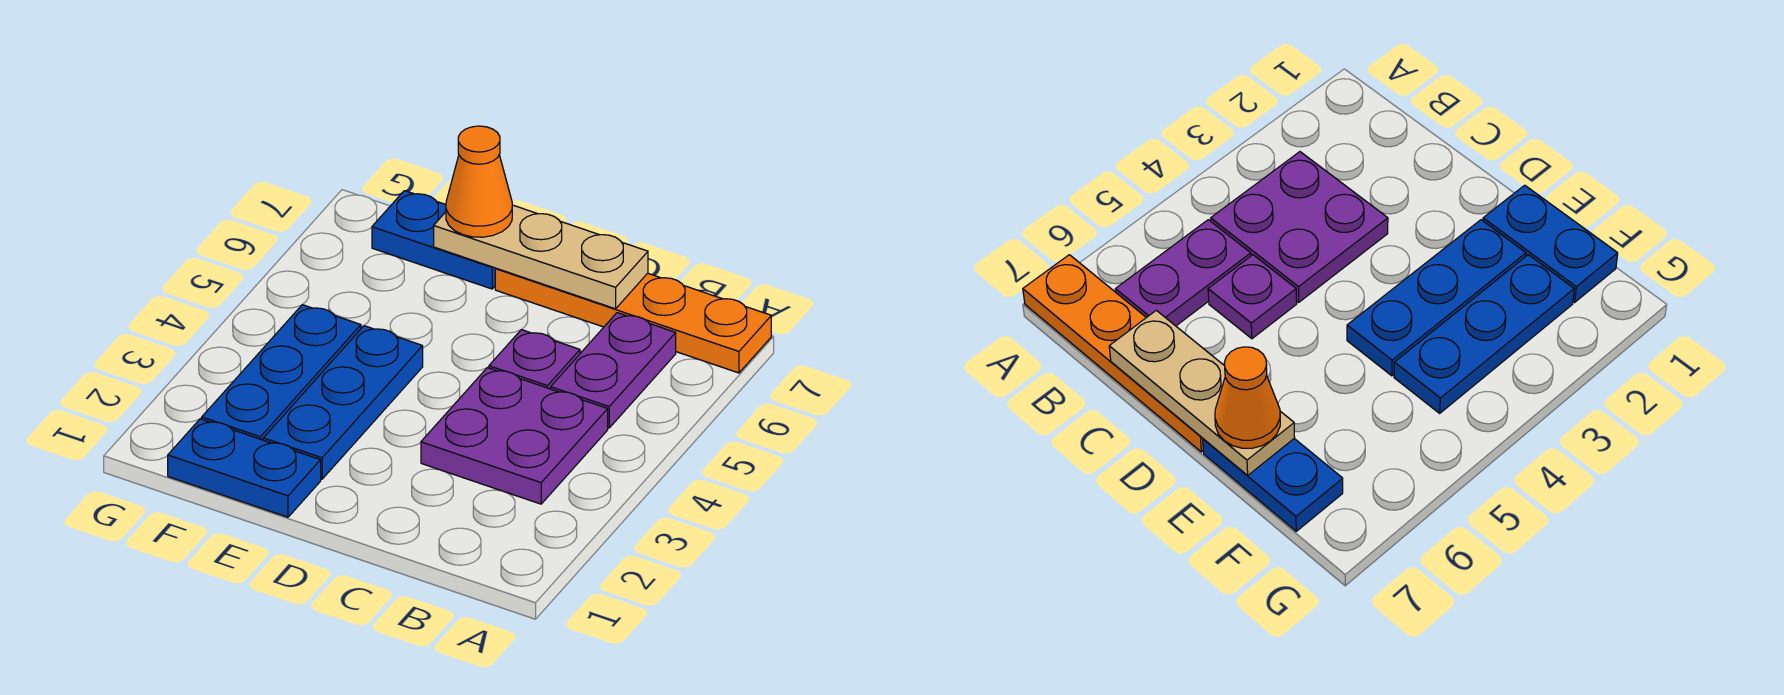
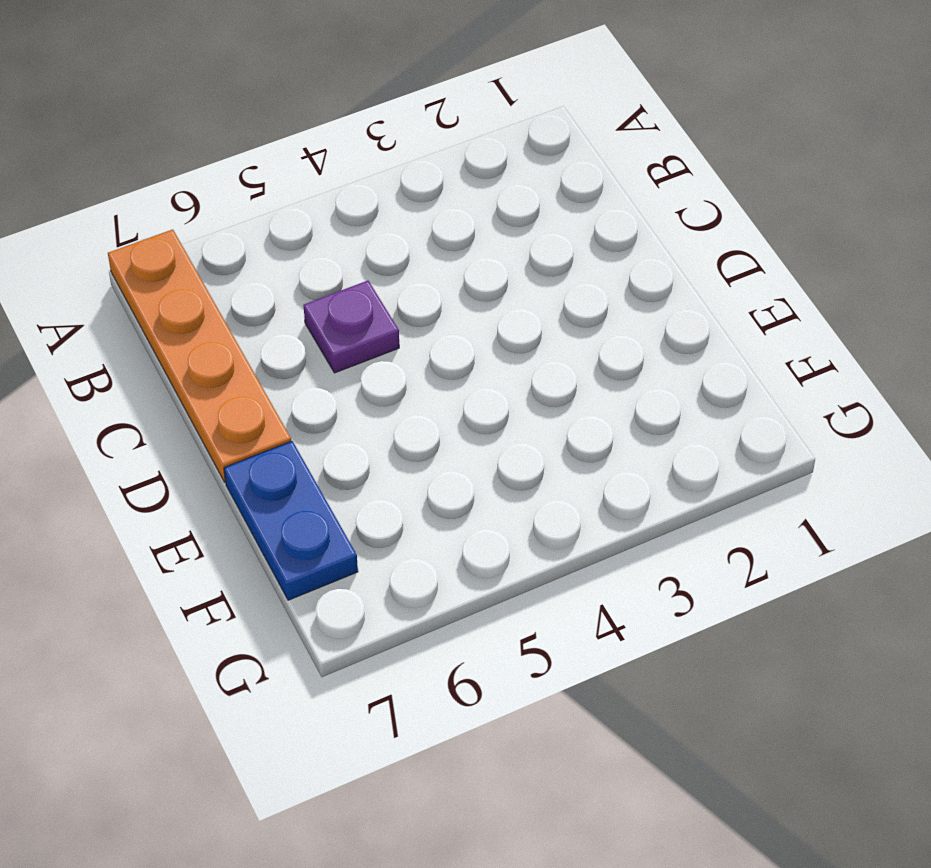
none -> purple plate B3:C4 level 1
none -> purple plate B5:B6 level 1

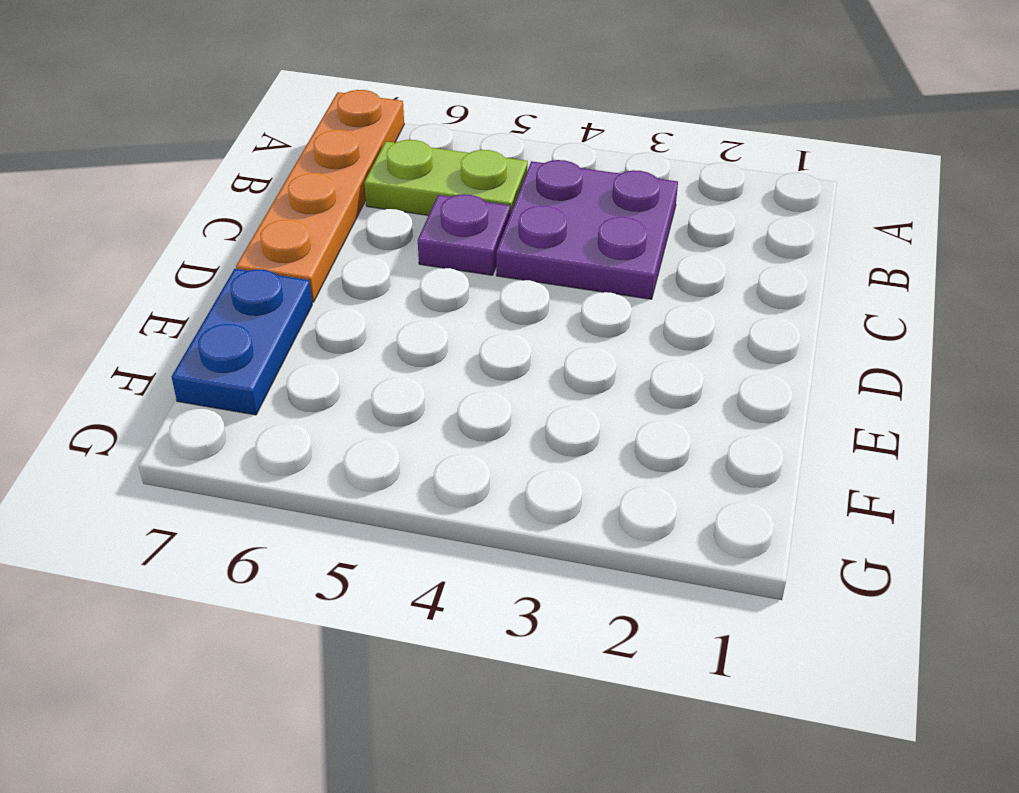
lime plate B5:B6 level 1 -> purple plate B5:B6 level 1
none -> blue plate E1:F1 level 1
none -> blue plate E2:E4 level 1

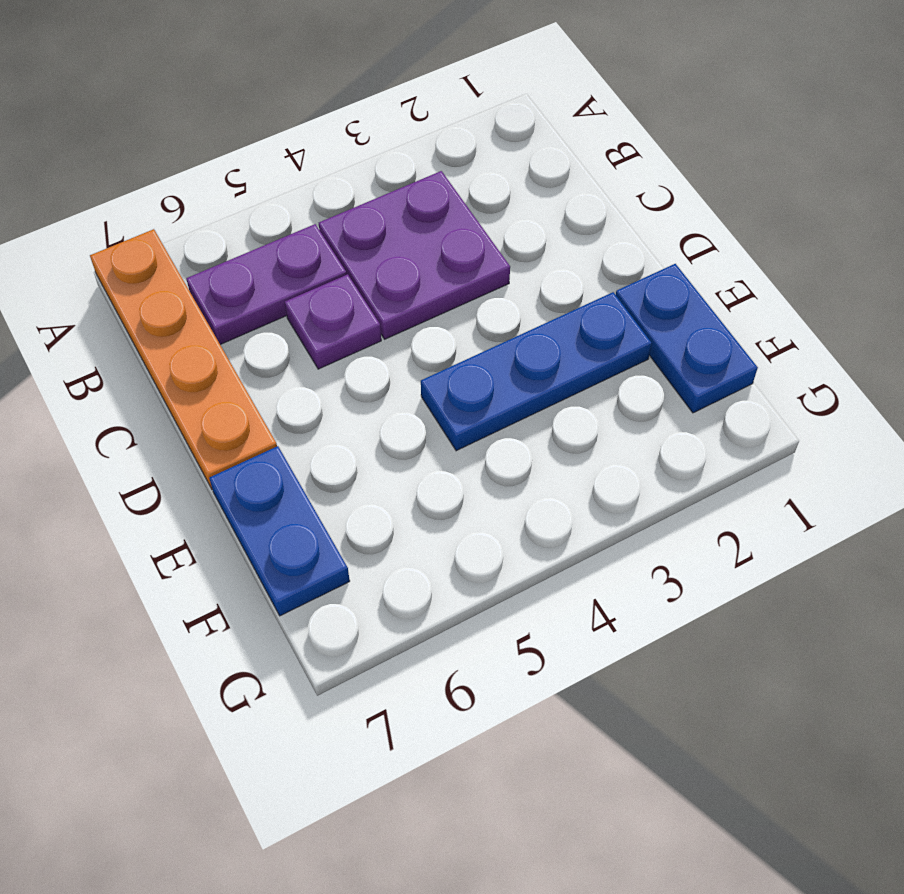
none -> blue plate F2:F4 level 1
none -> tan plate C7:E7 level 2

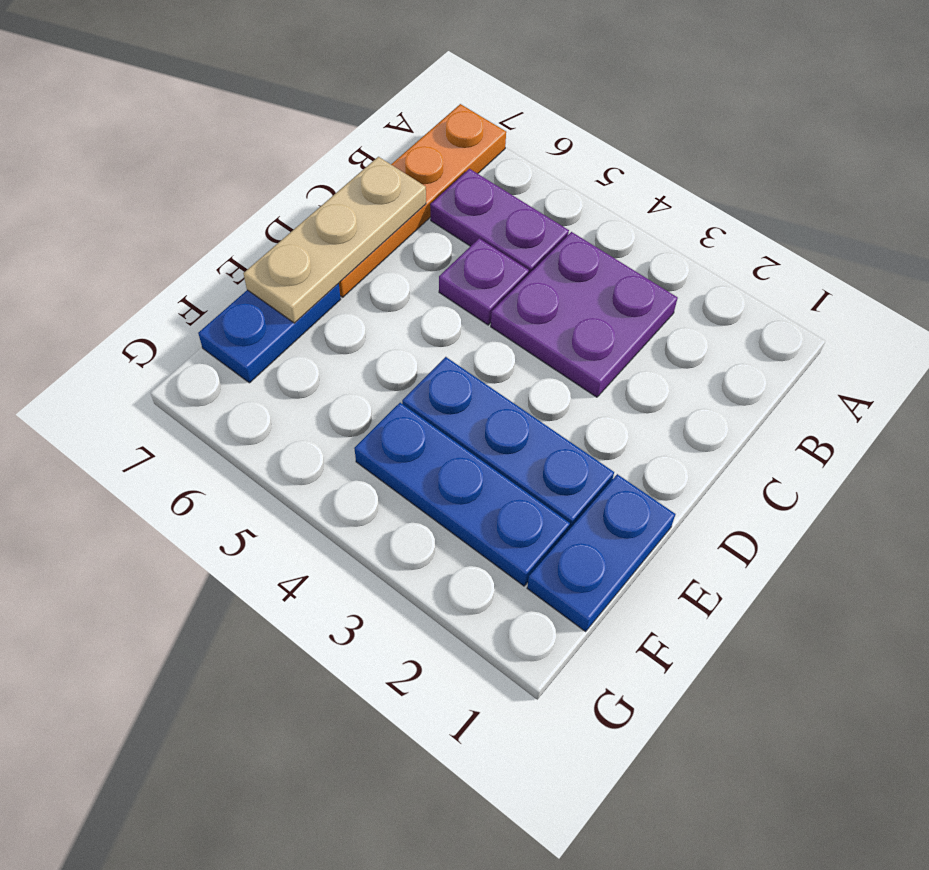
none -> orange cone E7 level 3

